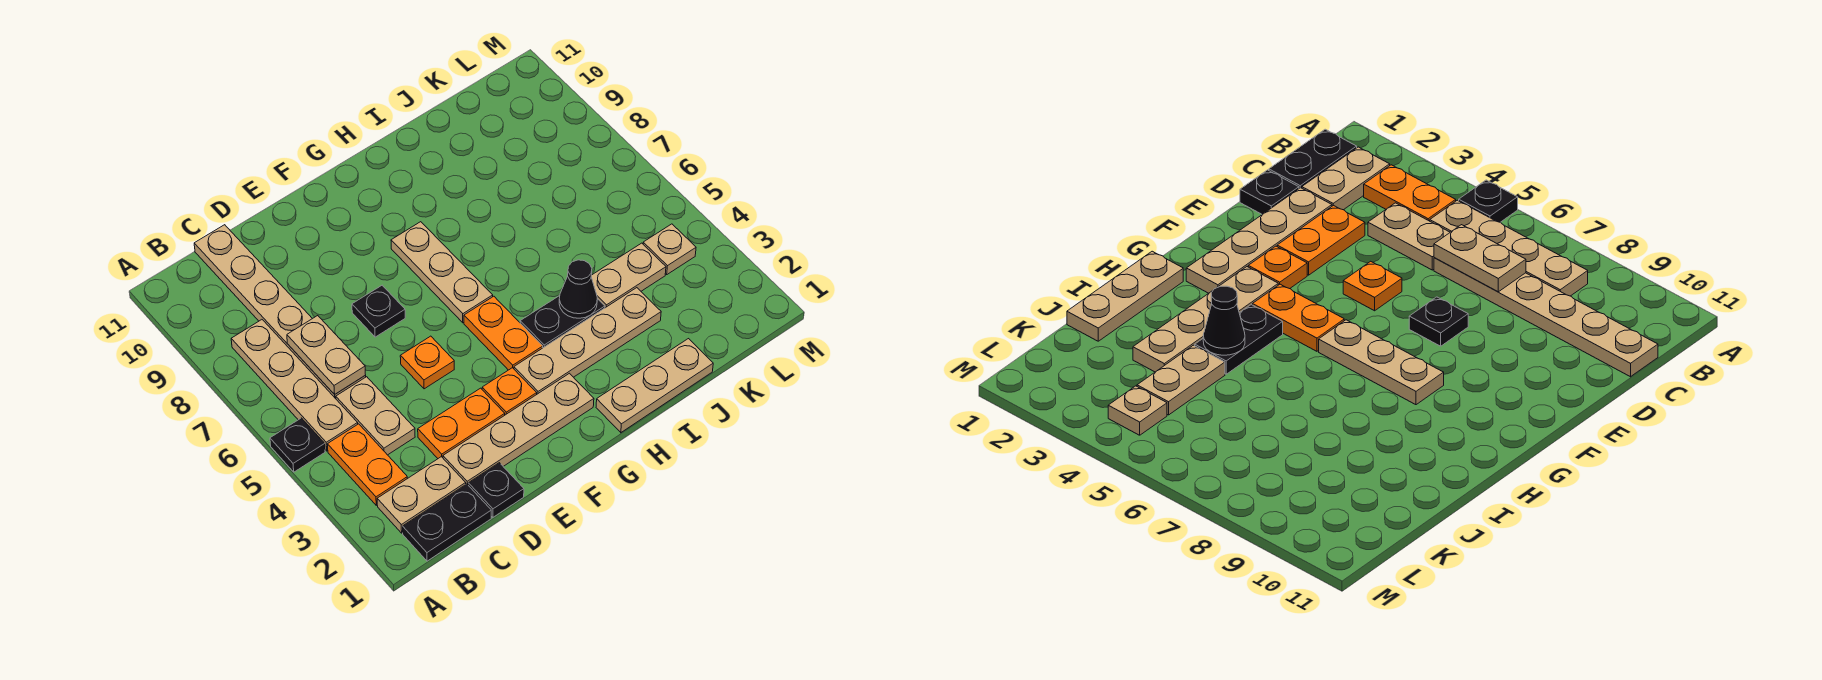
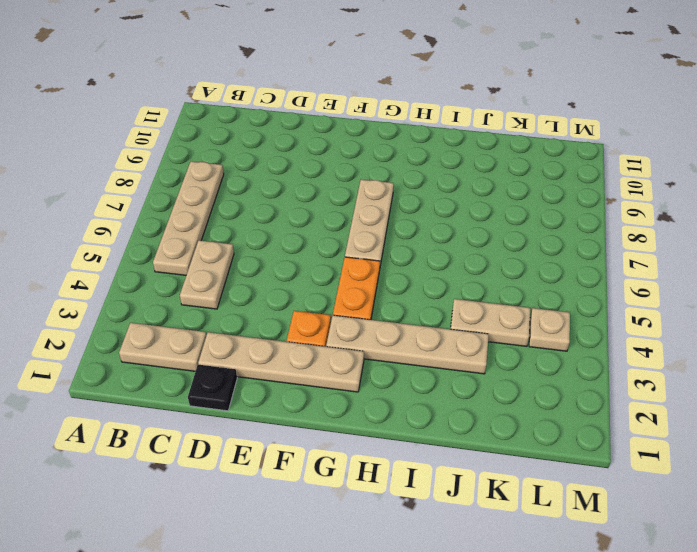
none -> black plate A5 level 1
none -> black plate B1:C1 level 1
none -> orange plate B3:B4 level 1

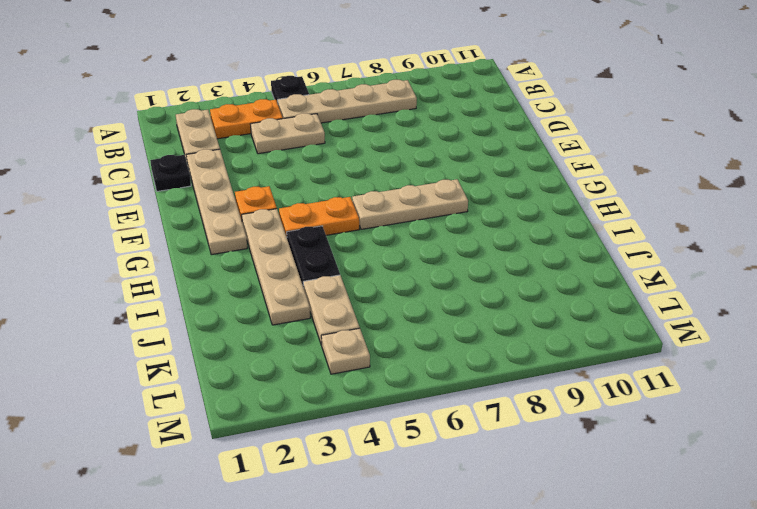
none -> black plate B1:C1 level 1
none -> tan plate C6:C11 level 1
none -> orange plate D3:E3 level 1

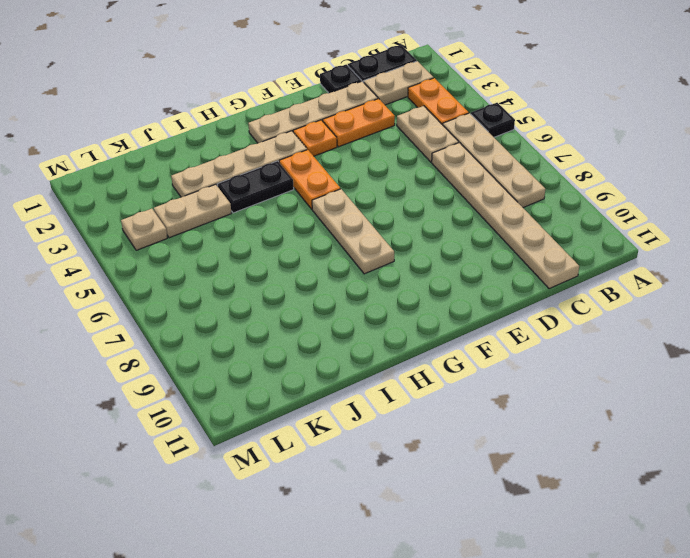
none -> orange plate E5 level 1
none -> black plate E7 level 1
none -> tan plate H1:J1 level 1

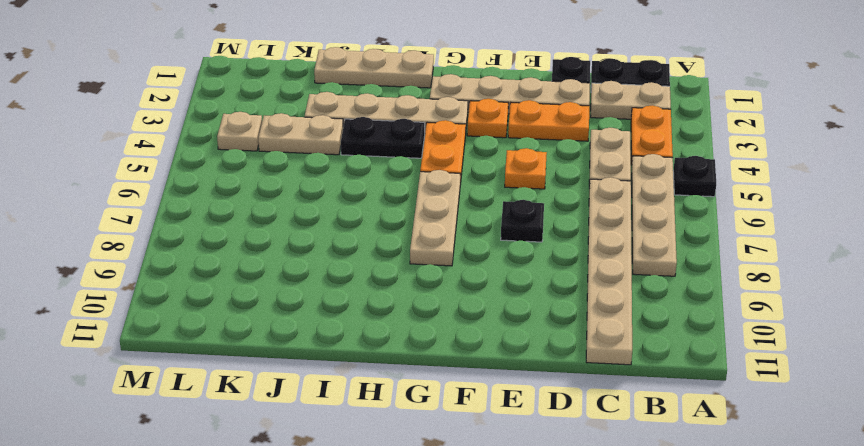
none -> tan plate C6:C7 level 2
none -> black cone I4 level 2

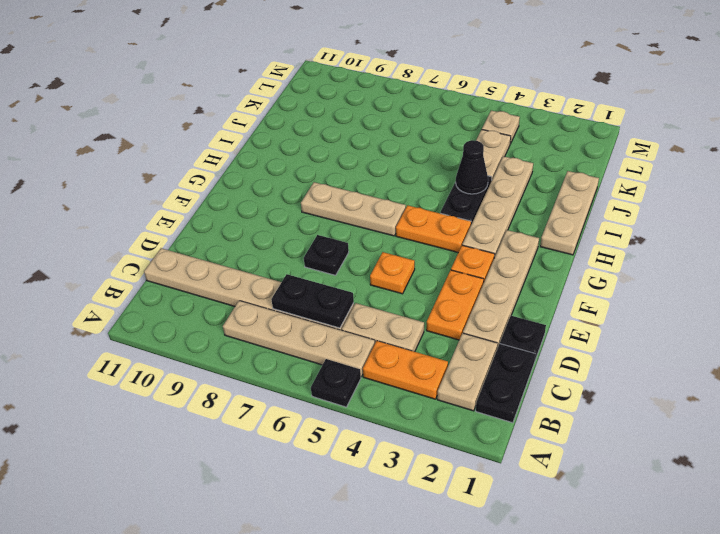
black plate C6:C7 level 2 -> tan plate C6:C7 level 2

